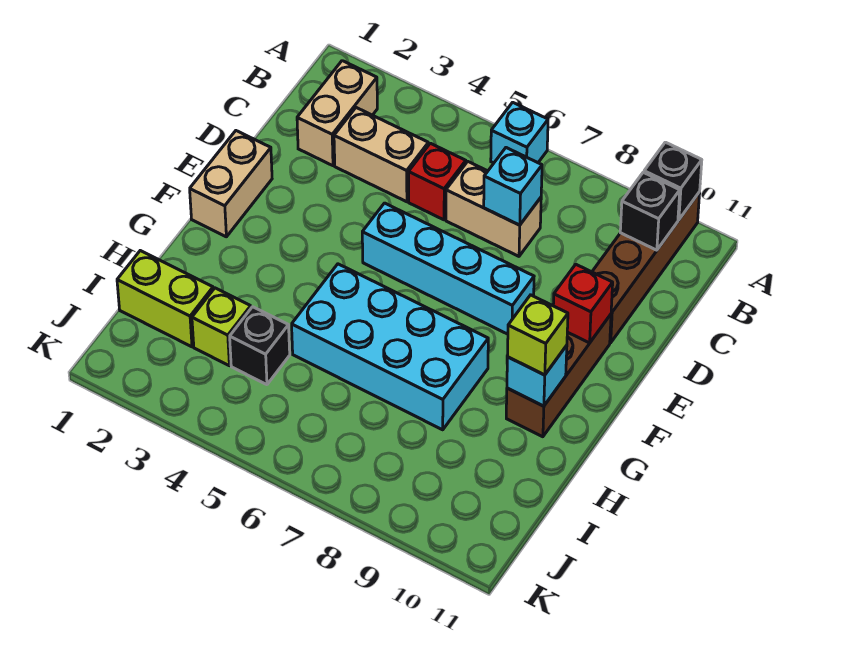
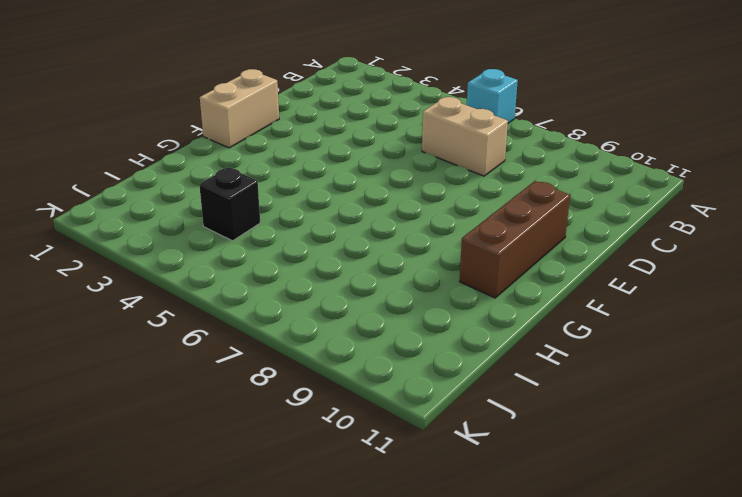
none -> brown brick A10:D10 level 1
none -> tan brick B2:C2 level 1
none -> tan brick C3:C4 level 1

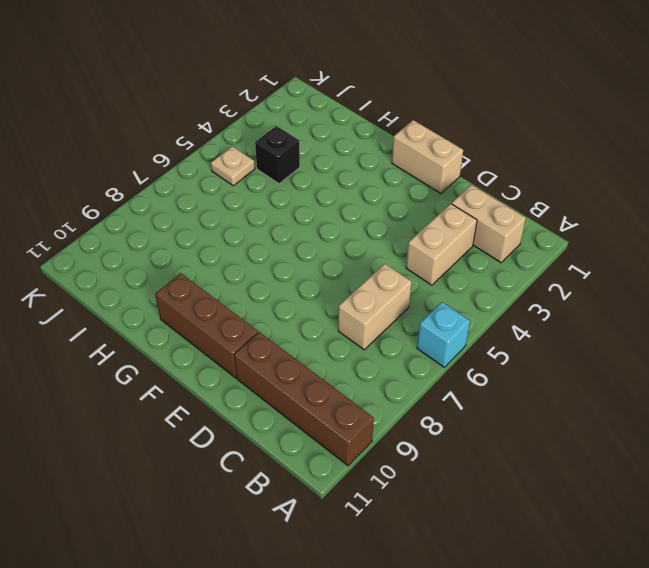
tan plate J5 level 1 -> none
none -> red brick C5 level 1
none -> cyan brick E5:E8 level 1
none -> cyan brick G5:H8 level 1

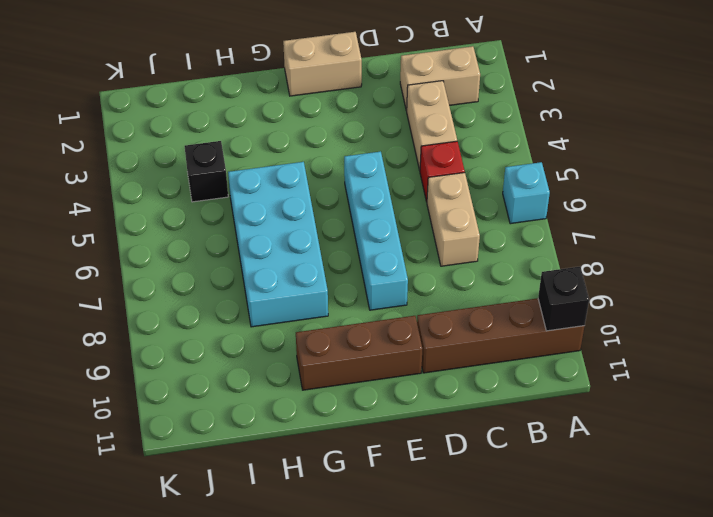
none -> lime brick I1:I2 level 1
none -> lime brick I3 level 1
none -> black brick B10 level 2

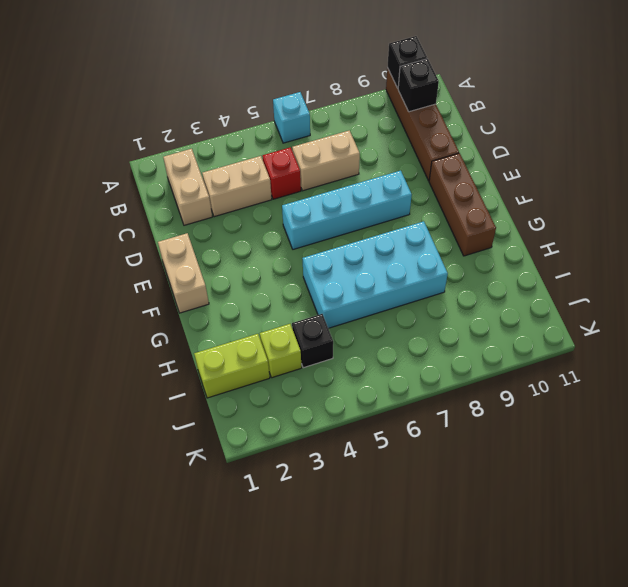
none -> cyan brick C7 level 2
none -> red brick E10 level 2
none -> cyan brick G10 level 2

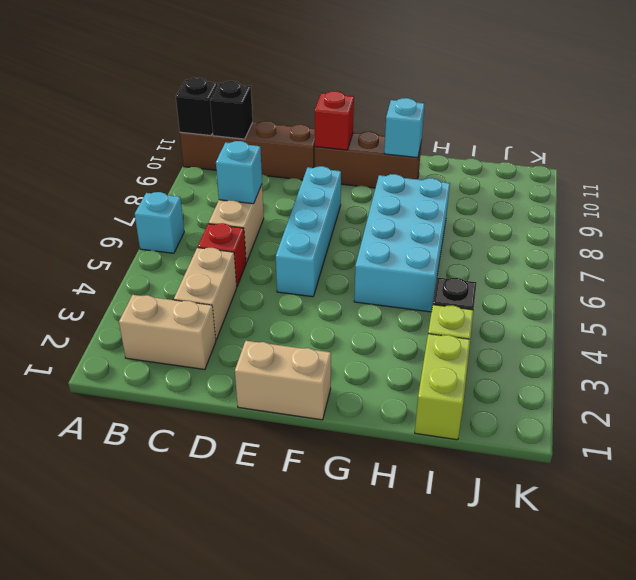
none -> lime brick G10 level 3

